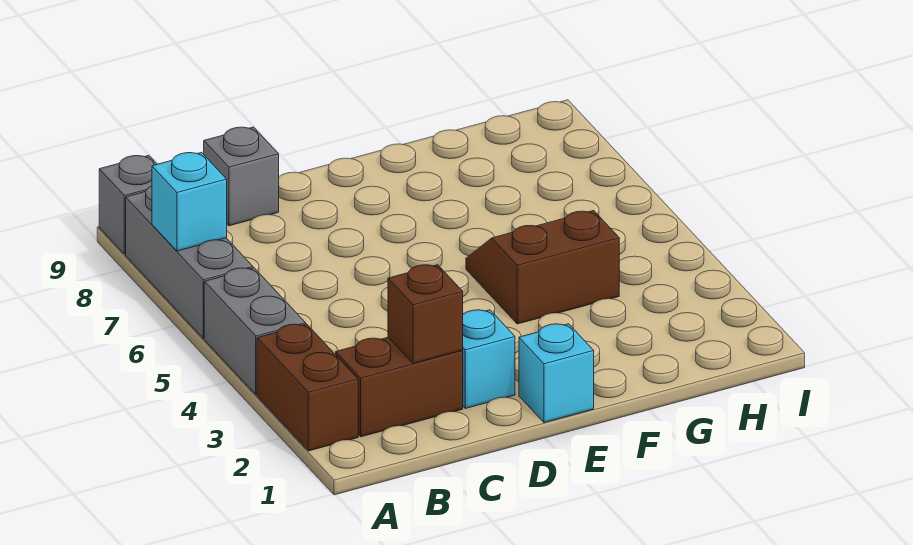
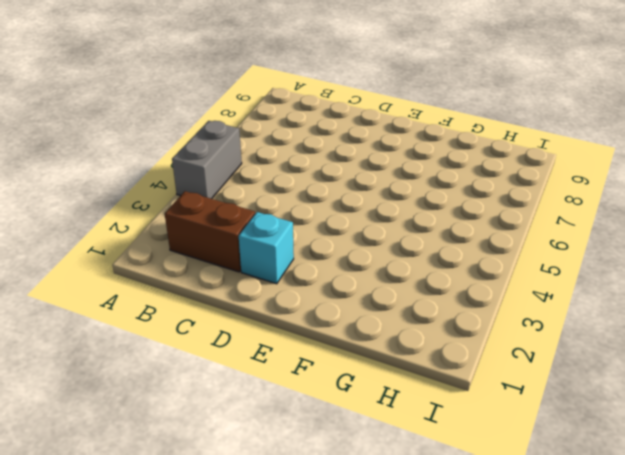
none -> brown brick A2:A3 level 1
none -> grey brick A6:A8 level 1

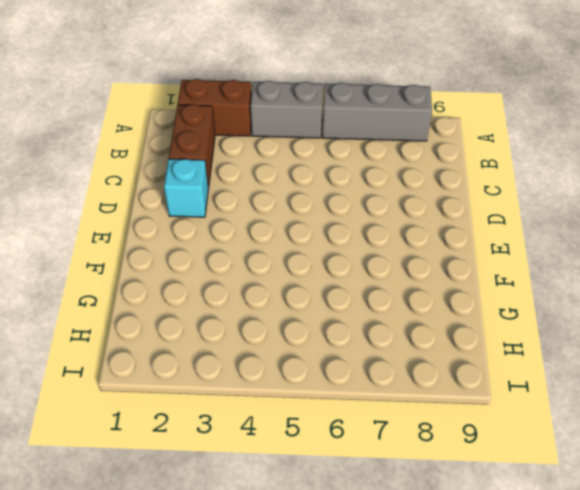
none -> grey brick A9 level 1
none -> grey brick C9 level 1

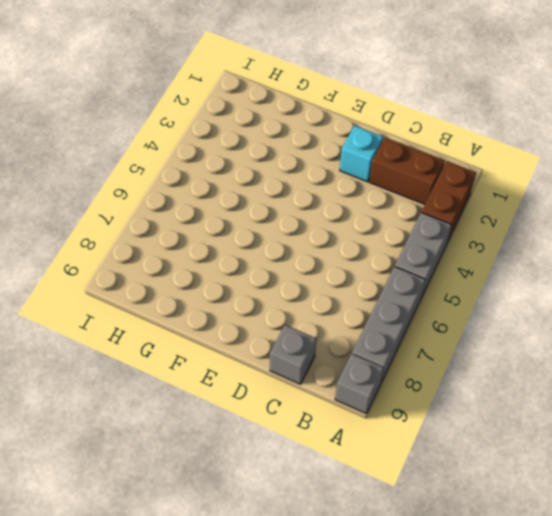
none -> cyan brick E1 level 1
none -> brown slope F4:G5 level 1 top 4

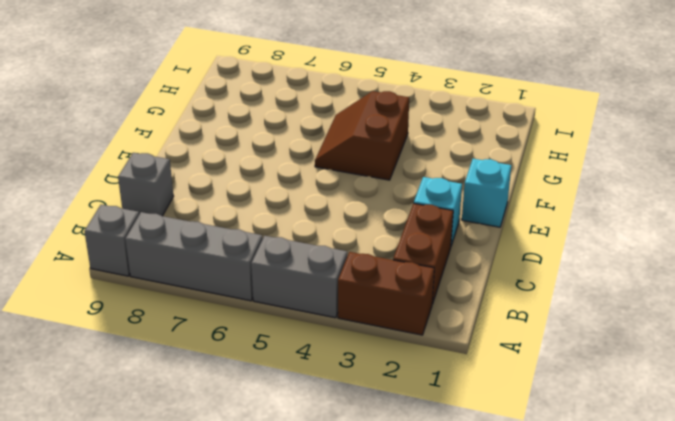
none -> cyan brick A7 level 2
none -> brown brick C2 level 2

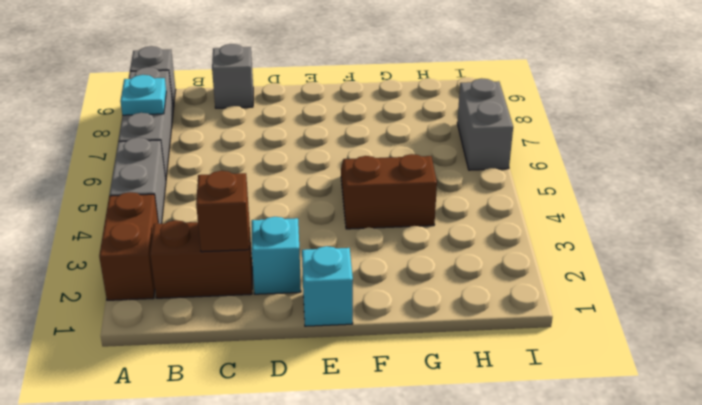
cyan plate A7 level 2 -> cyan brick A7 level 2
grey brick I6:I7 level 1 -> none

